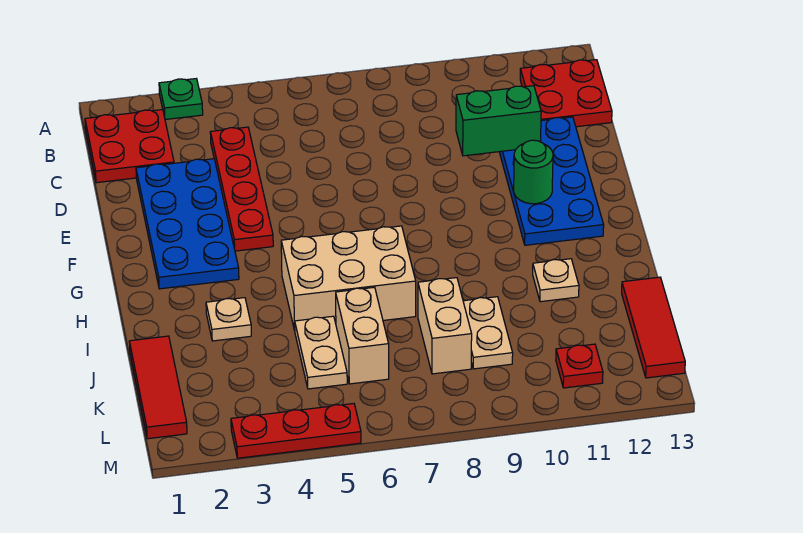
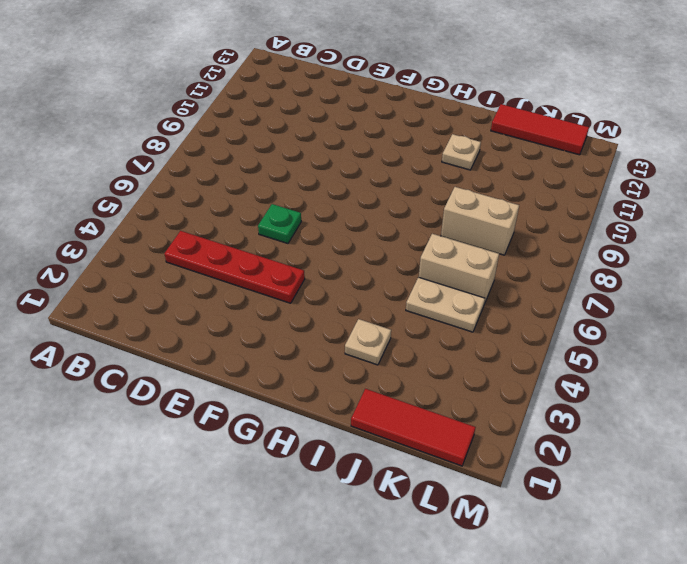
green plate E6 level 1 -> green plate A3 level 1
none -> red plate B1:C2 level 1
none -> red plate B12:C13 level 1
none -> blue plate D2:G3 level 1

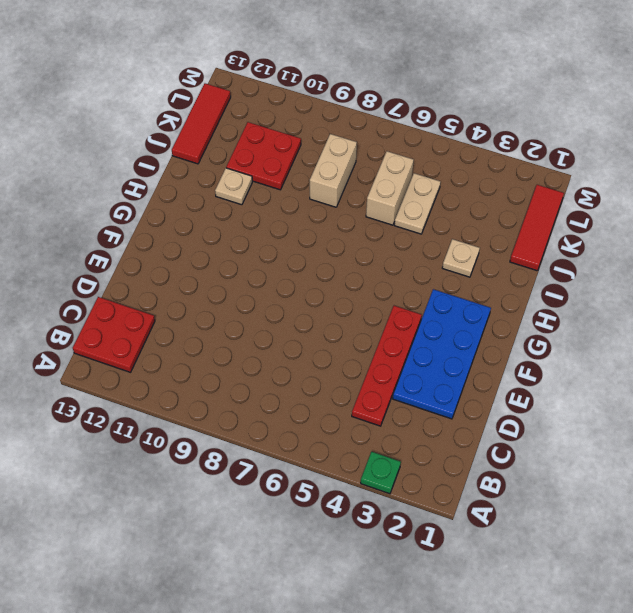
red plate J10:K11 level 1 -> red plate B1:C2 level 1
none -> blue plate D11:G12 level 1
none -> tan brick H5:I7 level 1
none -> tan plate J9:K9 level 1

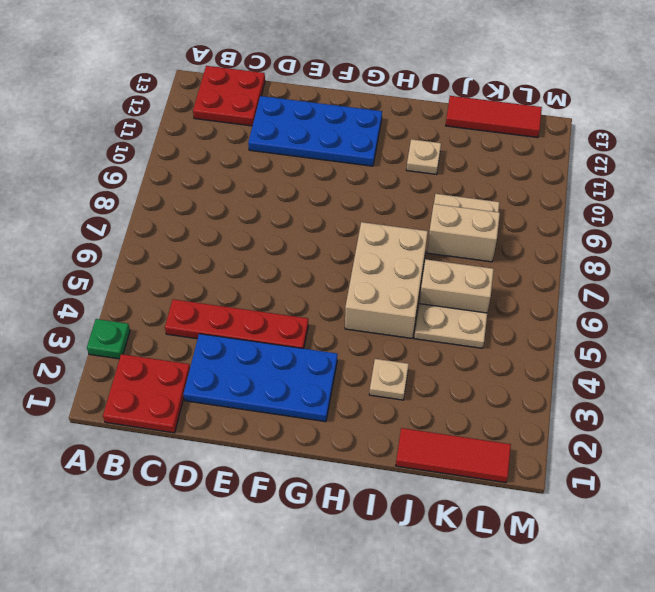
none -> red plate L11 level 1
none -> red plate M3:M5 level 1
none -> green brick D10:D11 level 2

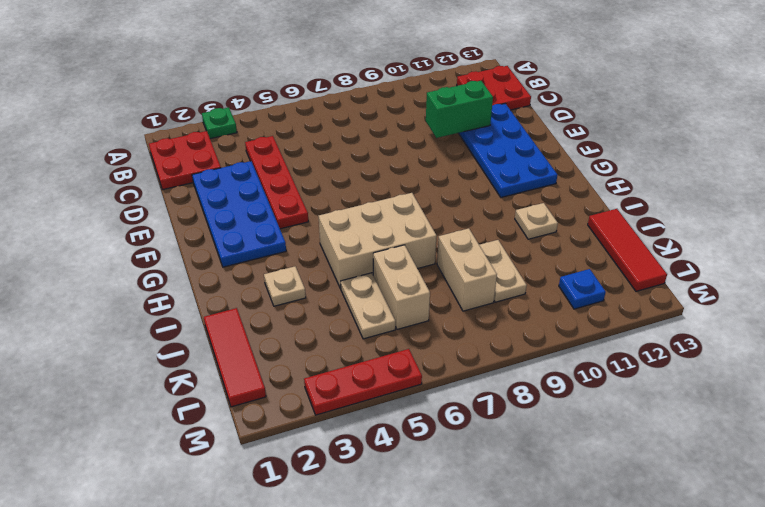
blue plate L11 level 1 -> red plate L11 level 1
none -> green round brick F11 level 2

